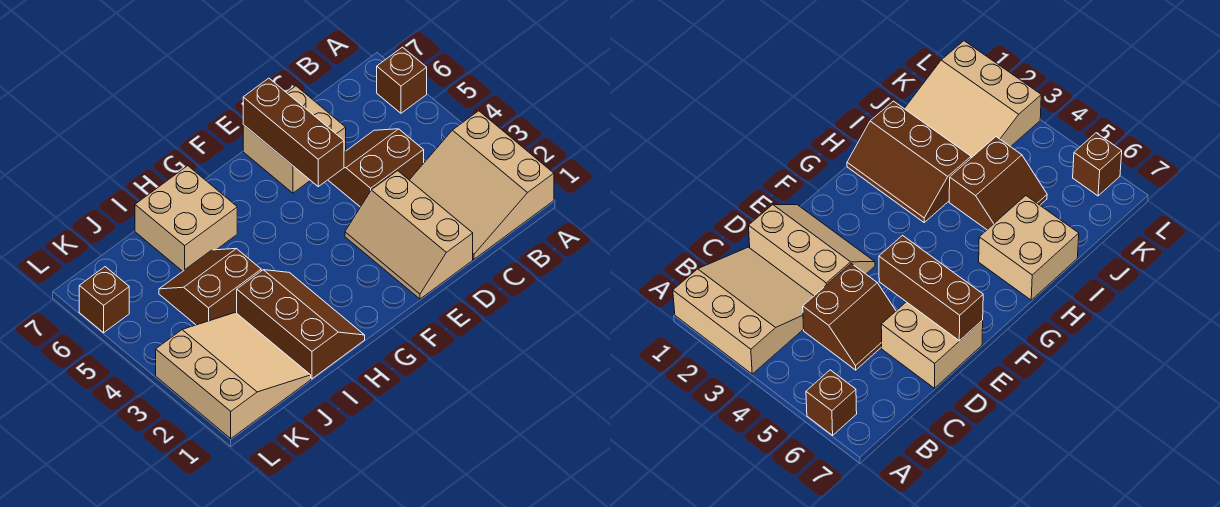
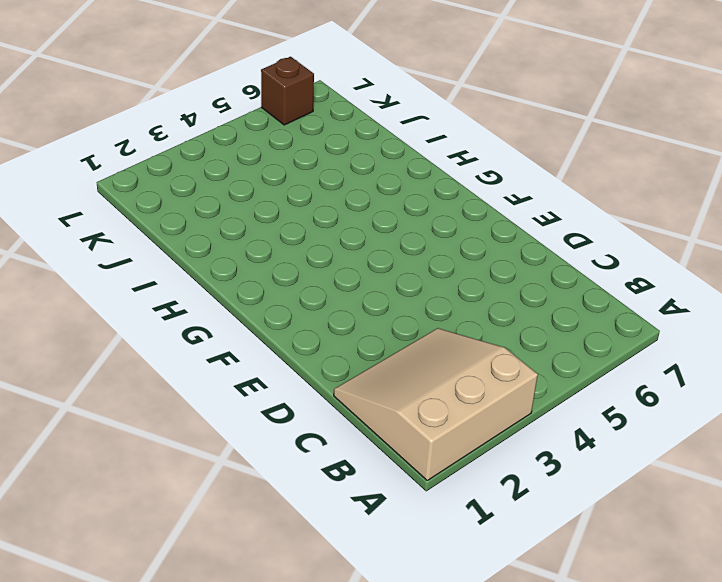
none -> brown brick A6 level 1
none -> brown slope C4:D5 level 1 top 4

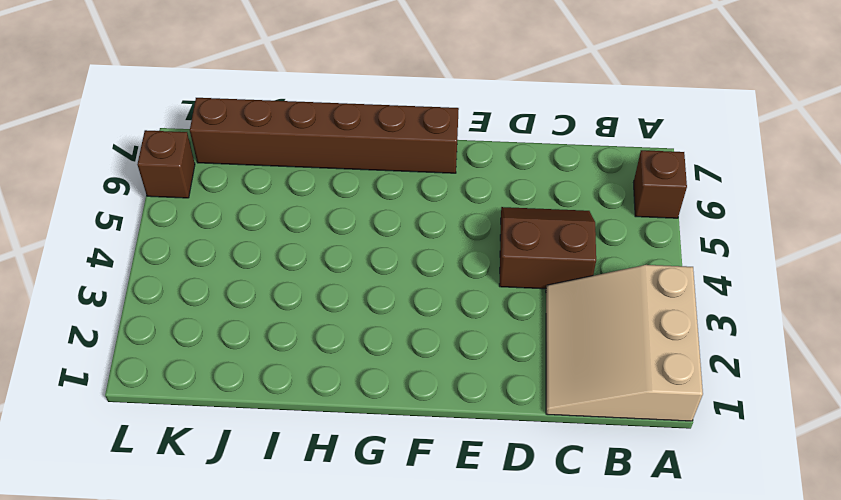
brown brick F7:K7 level 1 -> tan brick H6:I7 level 1
none -> tan slope D1:E3 level 1 top D
none -> tan brick D6:E7 level 1

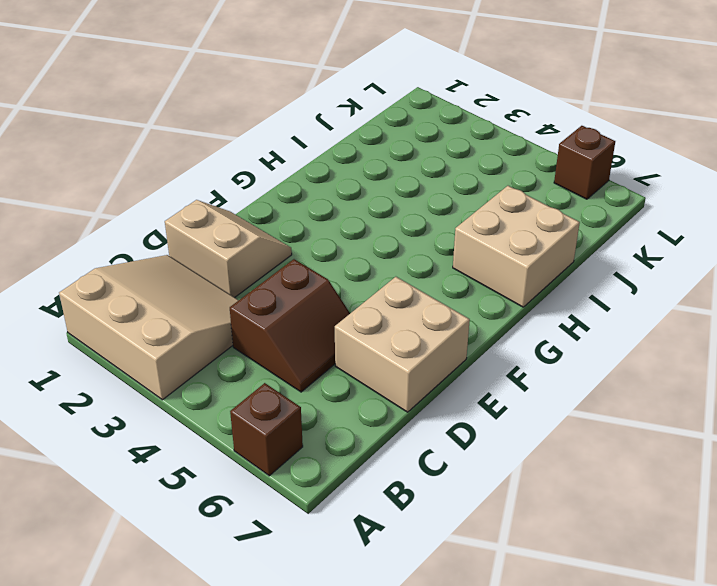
tan slope D1:E2 level 1 top D -> tan slope D1:E3 level 1 top D
none -> brown slope H1:I3 level 1 top I
none -> brown slope I4:J5 level 1 top 4

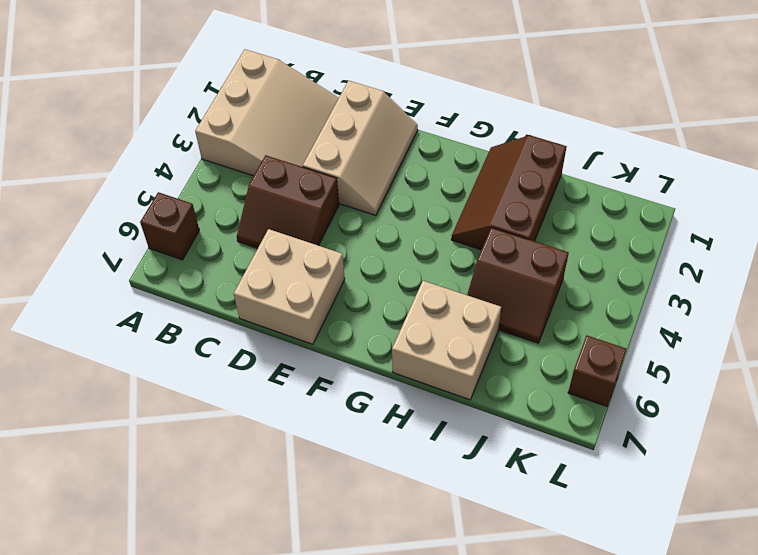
none -> tan slope J1:L3 level 1 top L
none -> brown brick E5:E7 level 2

